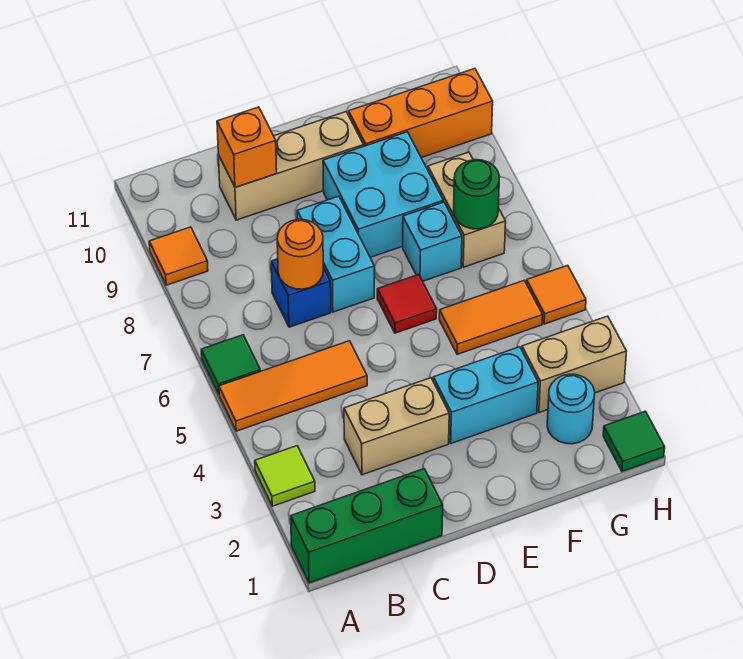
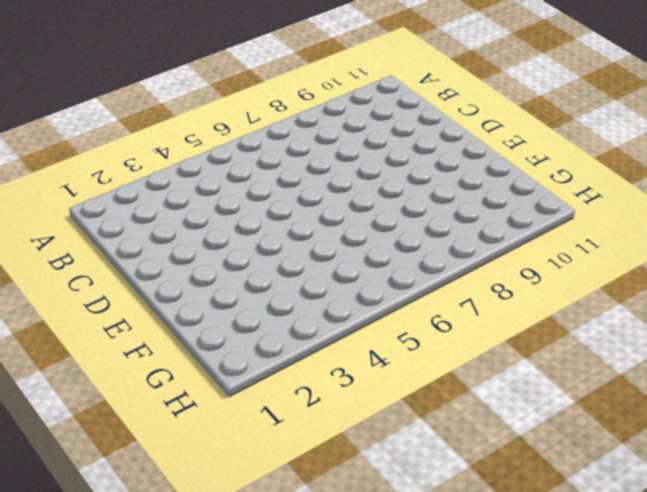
none -> green brick A1:C1 level 1
none -> lime tile A3 level 1
none -> orange tile A5:C5 level 1

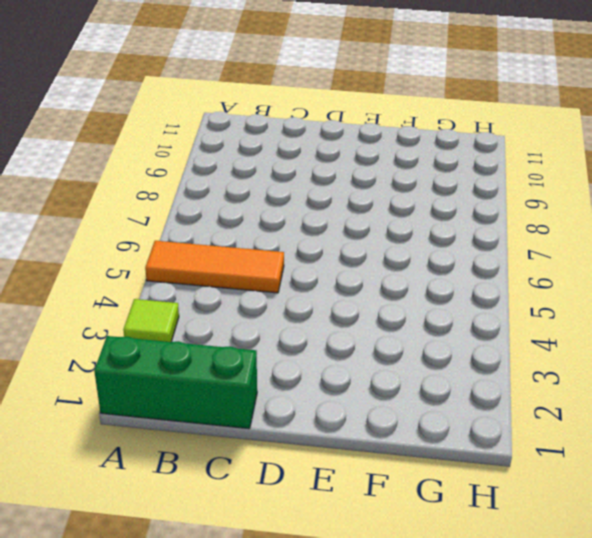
none -> green tile A6 level 1
none -> orange tile A9 level 1
none -> tan brick C3:D3 level 1

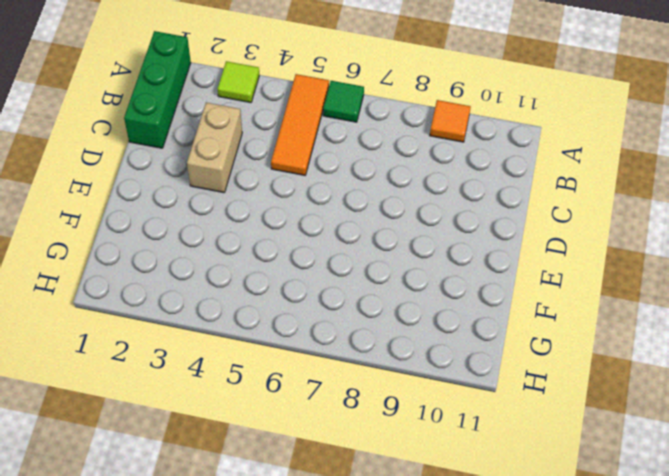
none -> blue brick C7 level 1
none -> tan brick C10:E10 level 1
none -> cyan brick D7:D8 level 1

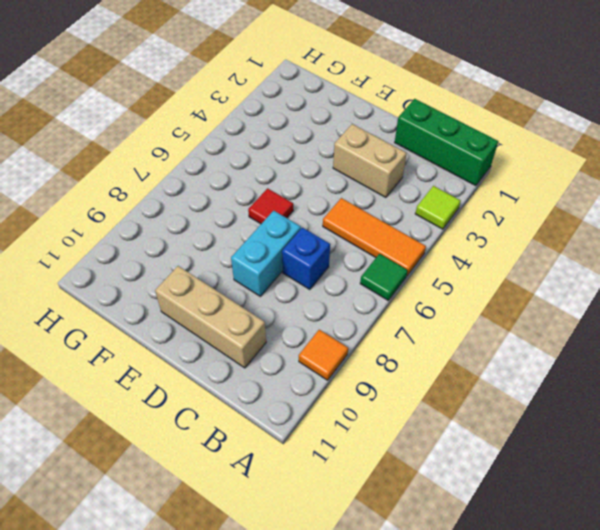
none -> cyan brick E3:F3 level 1
none -> cyan brick E8:F9 level 1
none -> orange tile F5:G5 level 1

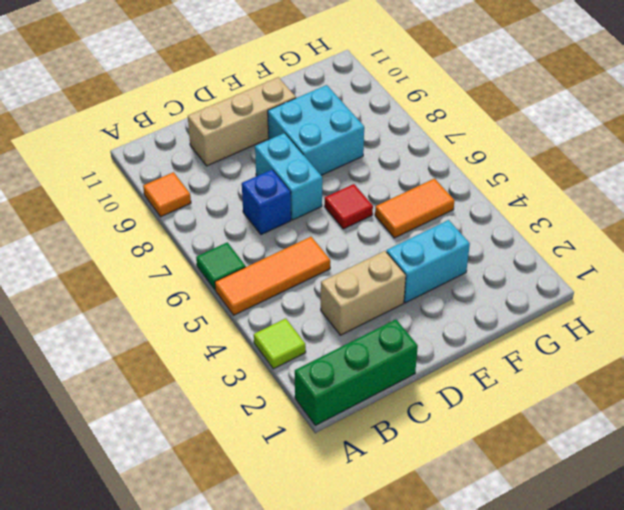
none -> cyan brick F7 level 1
none -> orange brick F10:H10 level 1
none -> cyan round brick G2 level 1

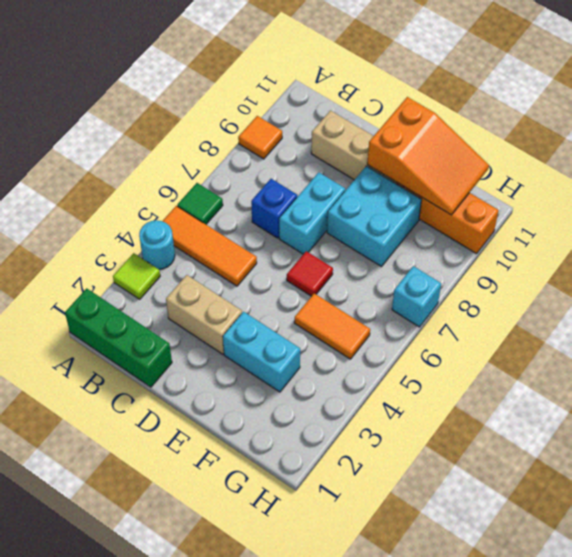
cyan round brick A4 level 1 -> cyan round brick G2 level 1
orange slope E10:G11 level 2 top E -> none
cyan brick H7 level 1 -> cyan brick F7 level 1
none -> tan brick G3:H3 level 1
none -> tan brick G7:G8 level 1
none -> green tile H1 level 1

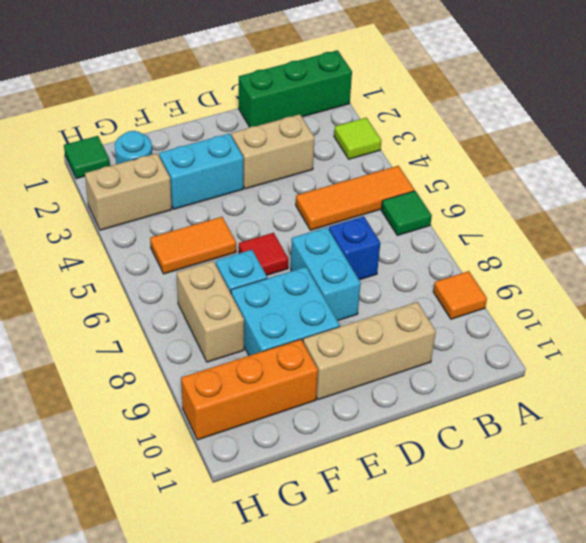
none -> orange tile H5 level 1
none -> orange round brick C7 level 2
none -> orange brick C10 level 2

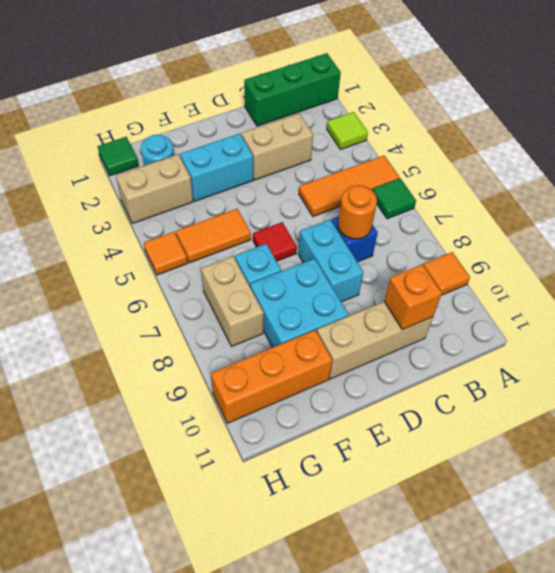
none -> green round brick G7 level 2

